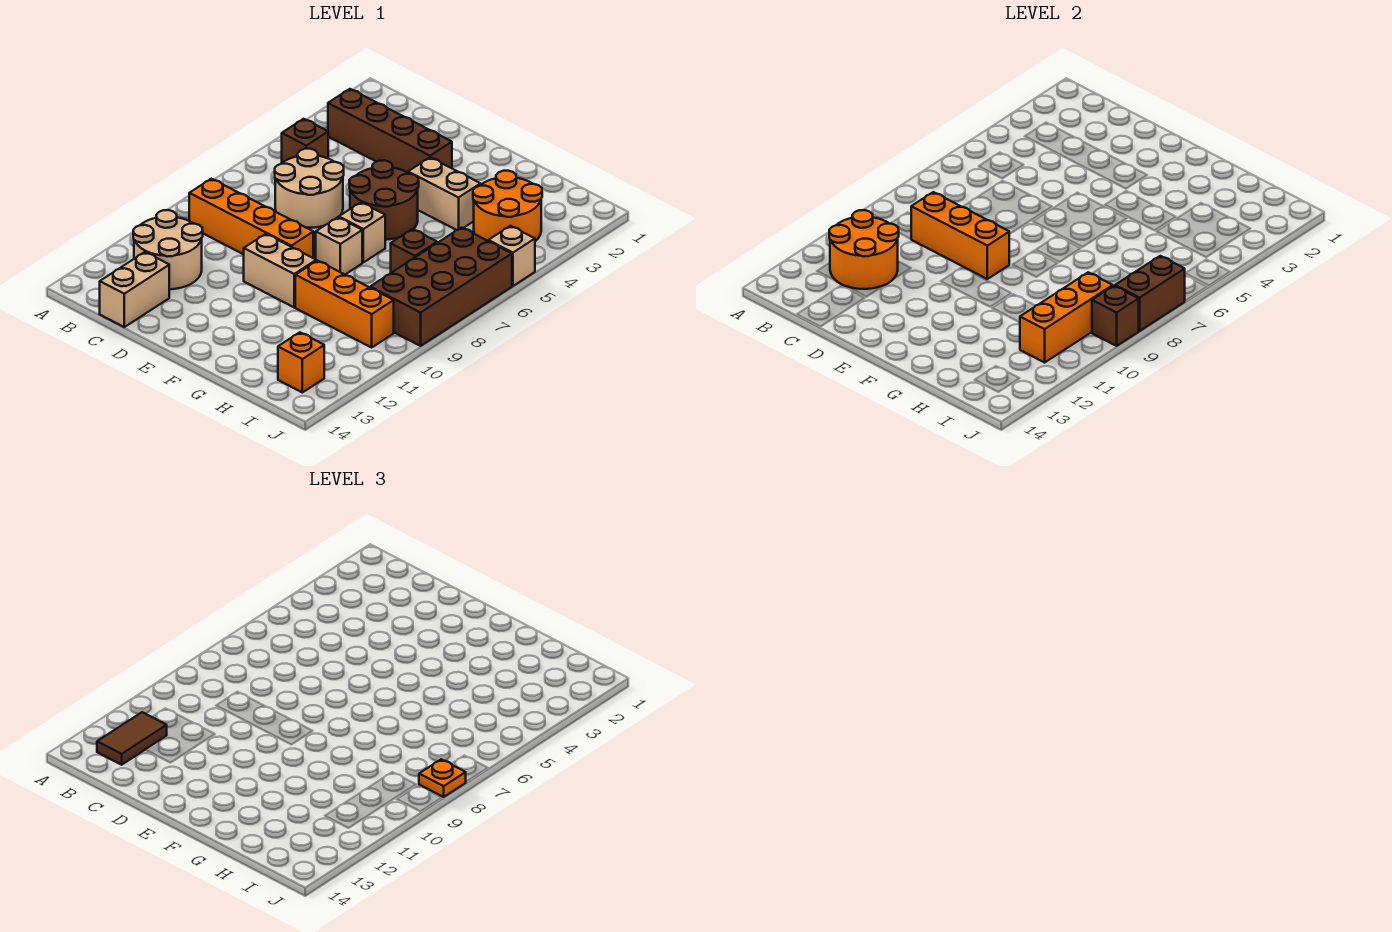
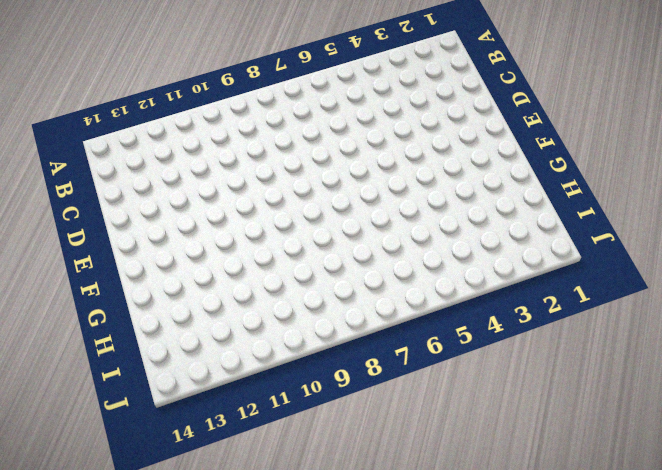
none -> brown brick B3:E3 level 1
none -> brown brick B5 level 1
none -> orange brick B9:E9 level 1

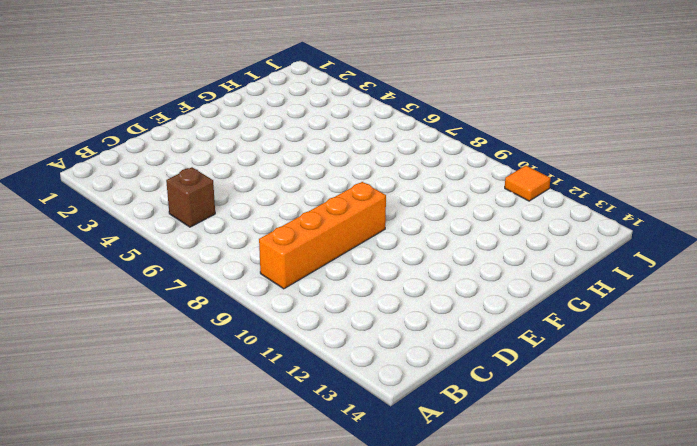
orange tile J11 level 1 -> none
none -> brown brick B3:E3 level 1
none -> tan round brick B11:C12 level 1
none -> tan round brick C6:D7 level 1

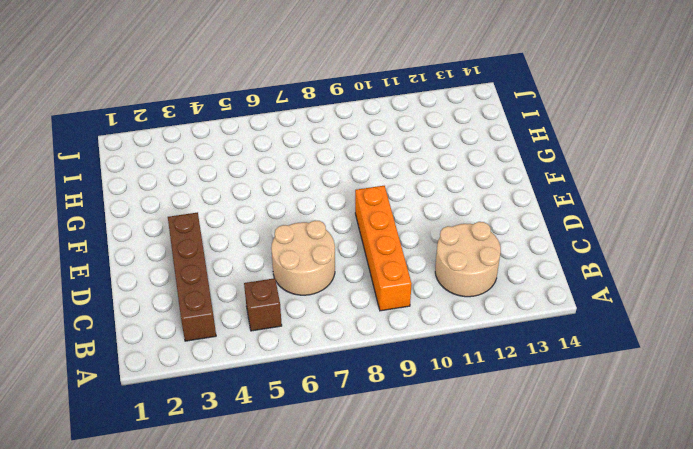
none -> tan brick C13:C14 level 1
none -> brown round brick E5:F6 level 1
none -> tan brick E10:F10 level 1

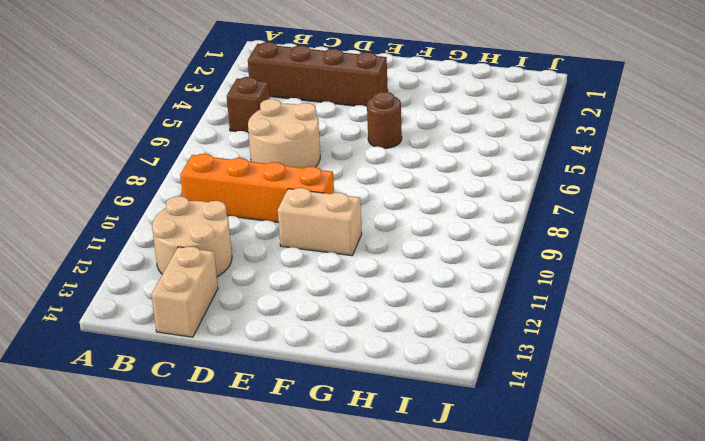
brown round brick F5 level 1 -> brown round brick E5:F6 level 1
none -> tan brick F4:G4 level 1
none -> tan brick F7 level 1
none -> tan brick F8 level 1

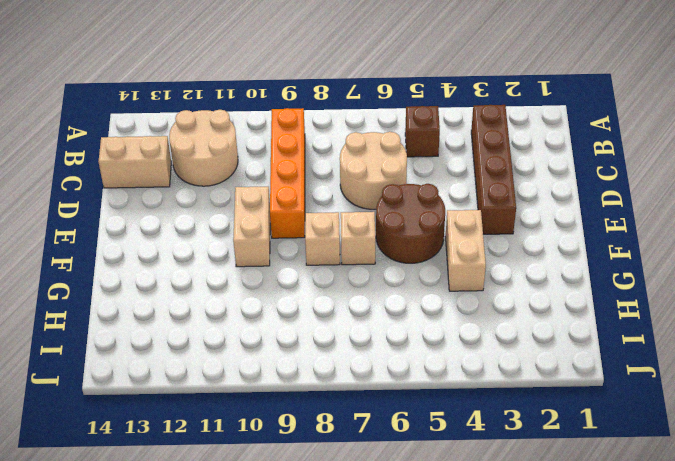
none -> orange brick G10:I10 level 1
none -> orange round brick H3:I4 level 1
none -> brown brick H7 level 1

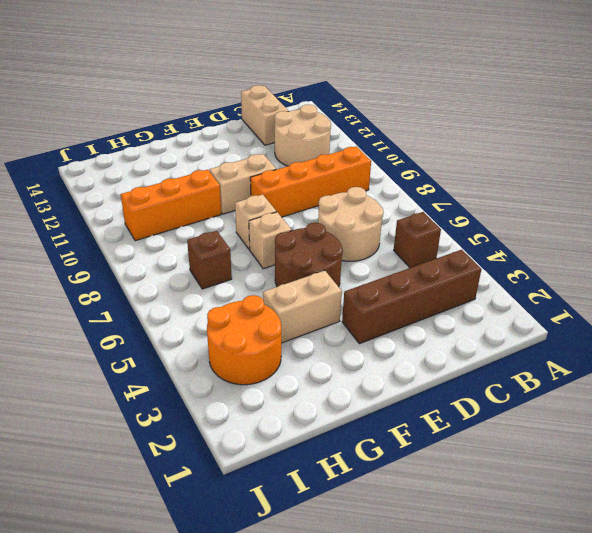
none -> brown brick I6:J9 level 1
none -> orange brick I13 level 1
none -> tan brick J5 level 1

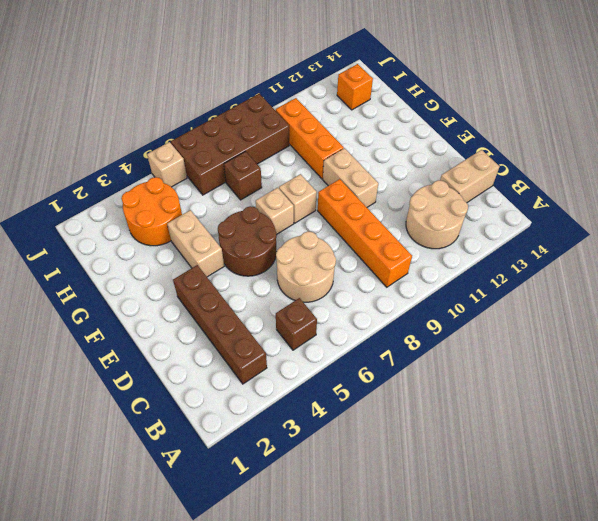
none -> orange round brick B11:C12 level 2
none -> orange brick C9:E9 level 2
none -> orange brick I9:I11 level 2

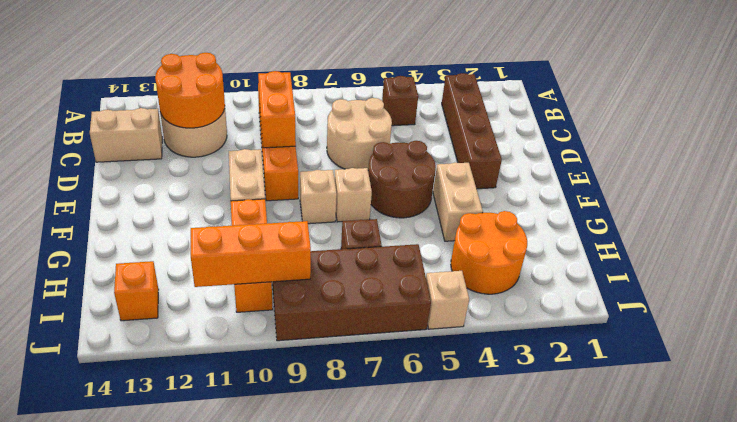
orange brick C9:D9 level 2 -> orange brick C9:E9 level 2
none -> brown brick J7:J8 level 2
none -> brown brick J9 level 2
none -> brown tile B12:B13 level 3

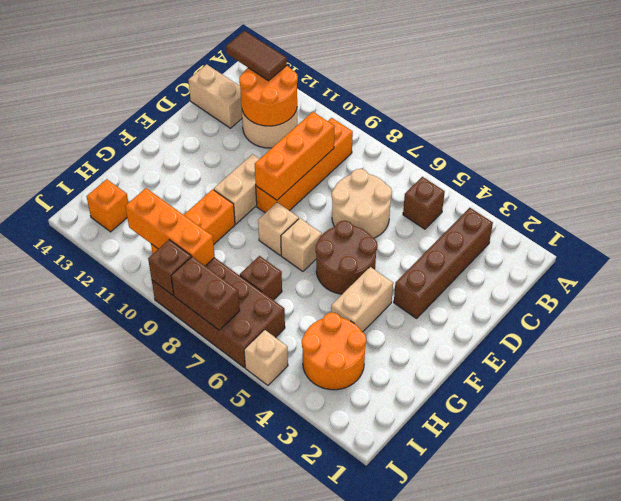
none -> orange plate J8 level 3

